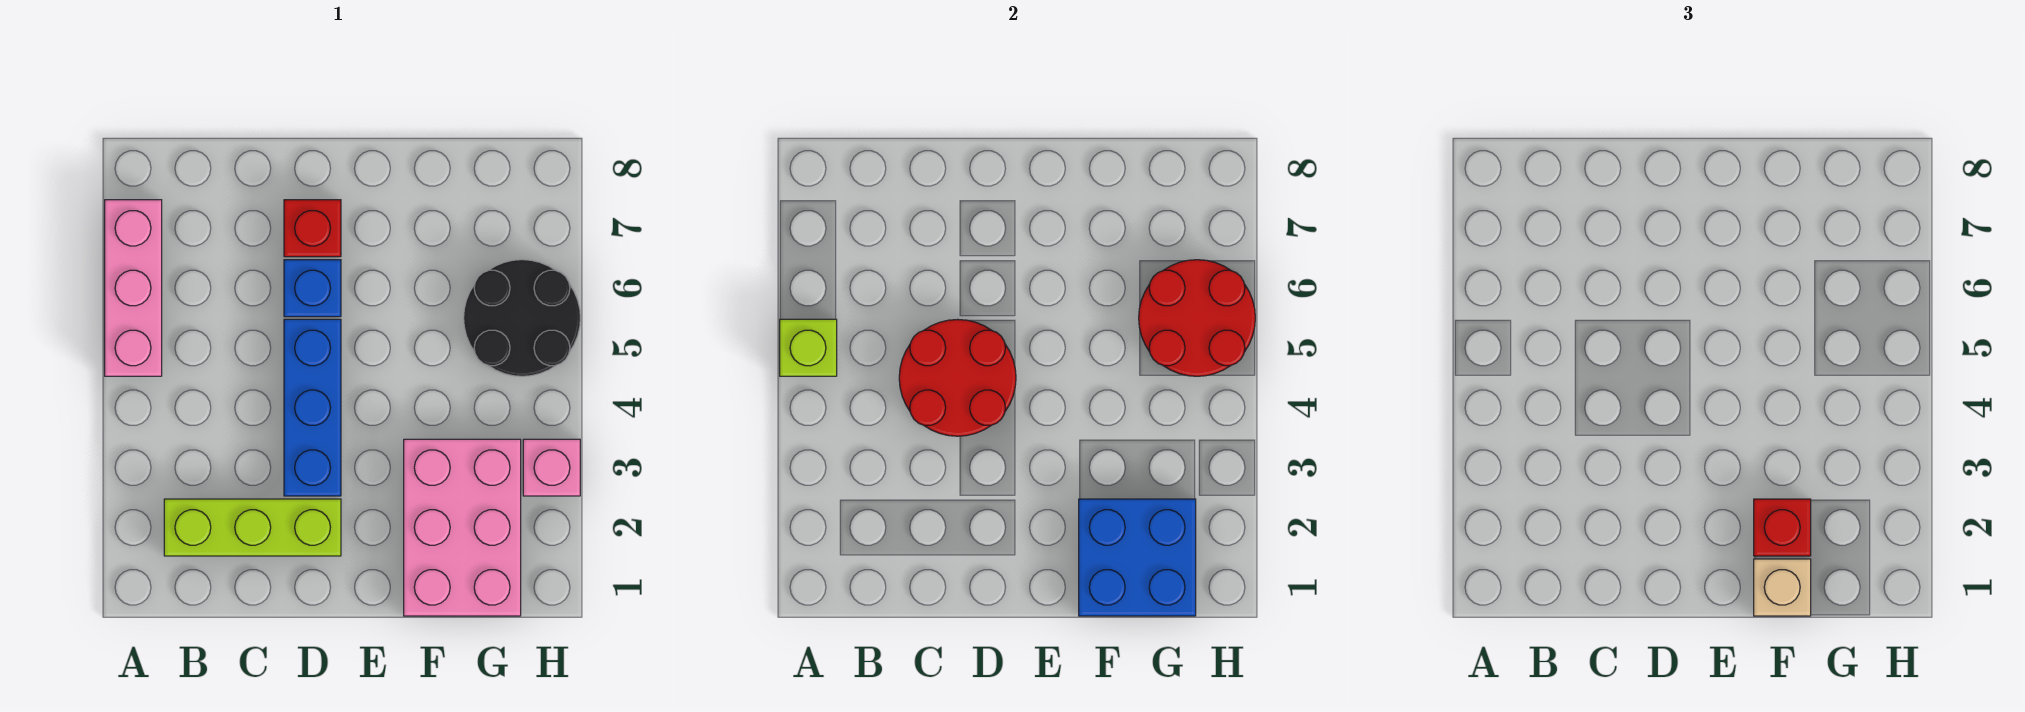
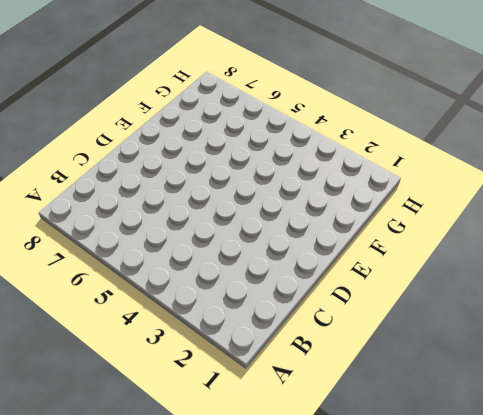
none -> pink brick A5:A7 level 1
none -> lime brick B2:D2 level 1
none -> blue brick D3:D5 level 1

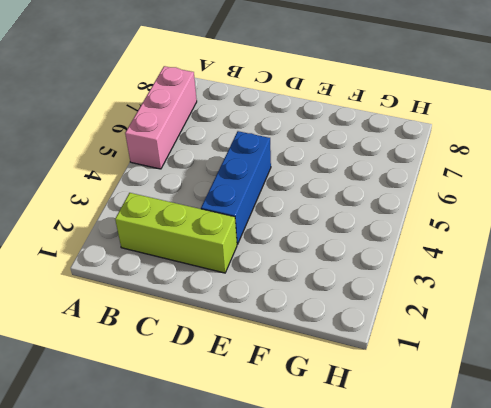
none -> blue brick D6 level 1
none -> red brick D7 level 1
none -> pink brick F1:G3 level 1

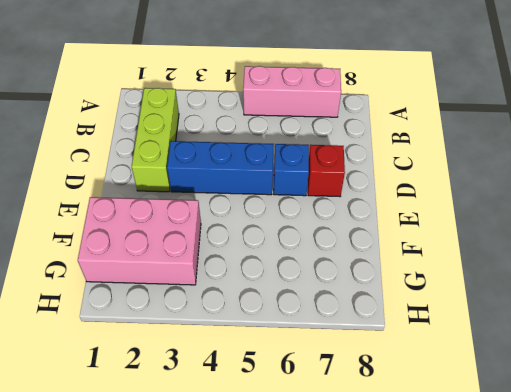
none -> black round brick G5:H6 level 1
none -> pink brick H3 level 1
none -> lime brick A5 level 2

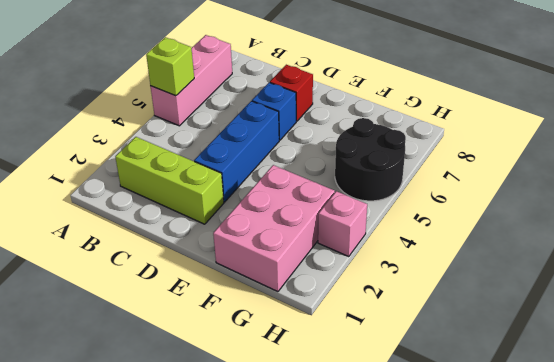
none -> red round brick C4:D5 level 2
none -> blue brick F1:G2 level 2
none -> red round brick G5:H6 level 2

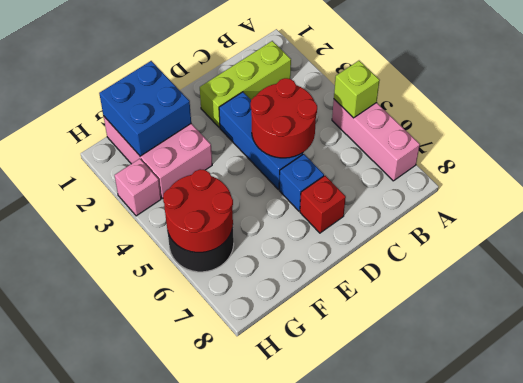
none -> tan brick F1 level 3
none -> red brick F2 level 3

